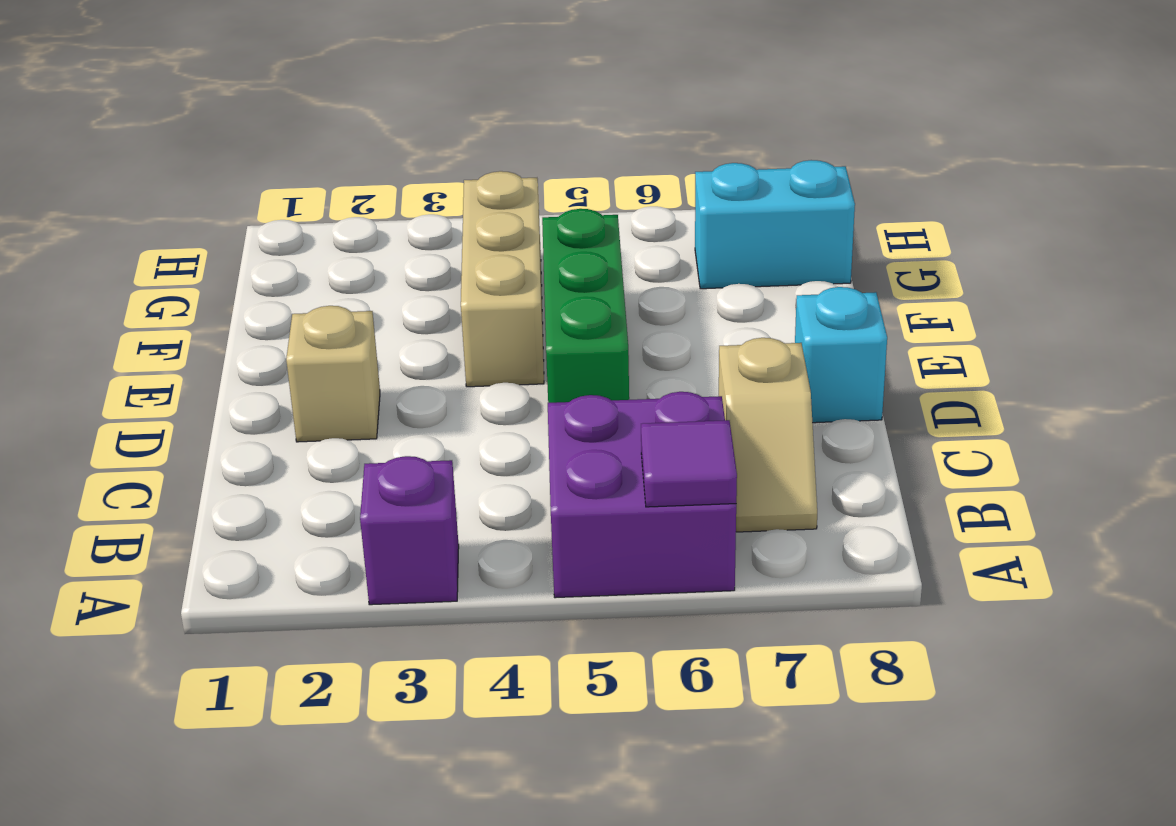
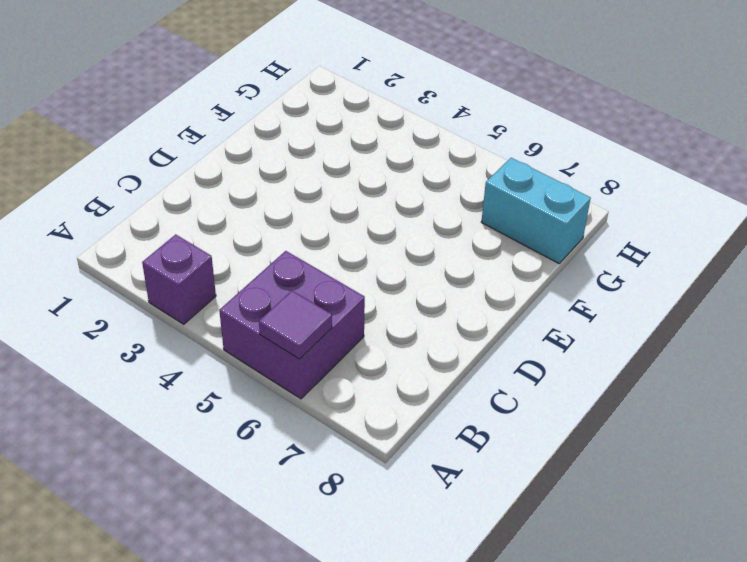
none -> tan slope B7:C7 level 1 top C
none -> tan brick D2 level 1

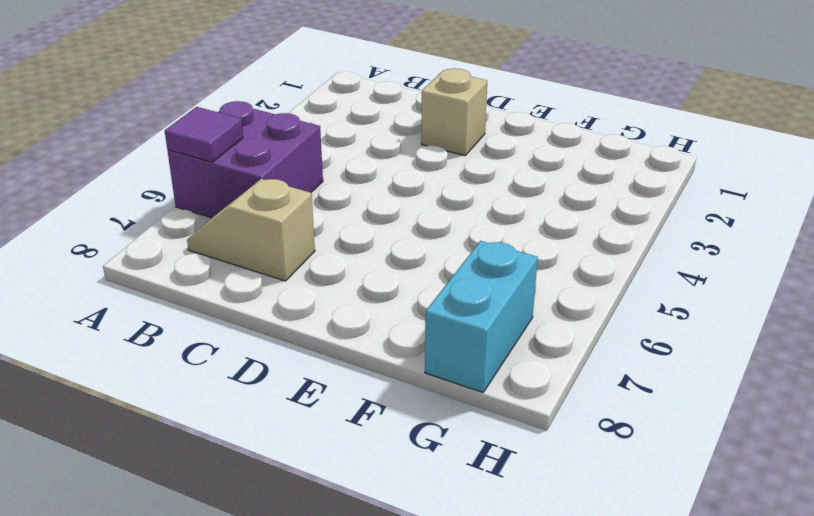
none -> purple brick A3 level 1
none -> green brick D5:F5 level 1

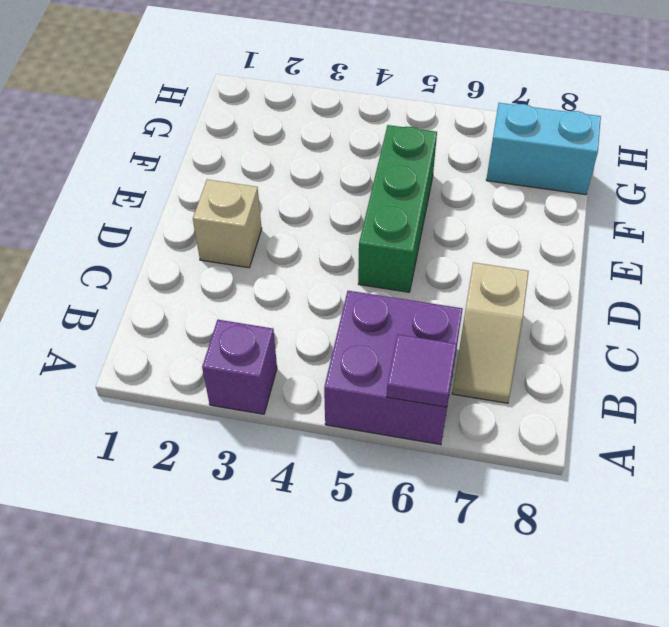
none -> cyan brick D8 level 1
none -> tan brick E4:G4 level 1

